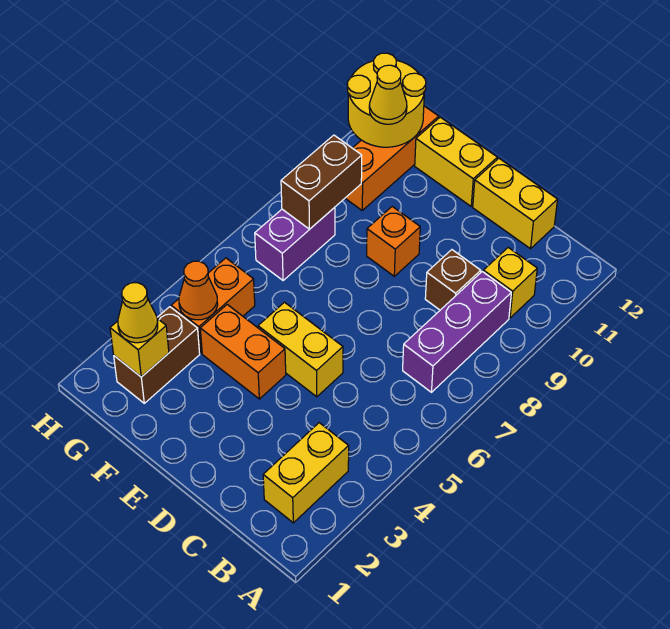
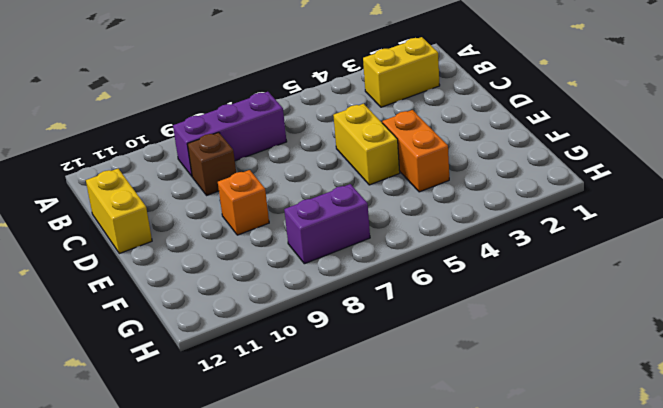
none -> yellow brick B10 level 1
none -> yellow brick E12:F12 level 1
none -> brown brick G2:G3 level 1

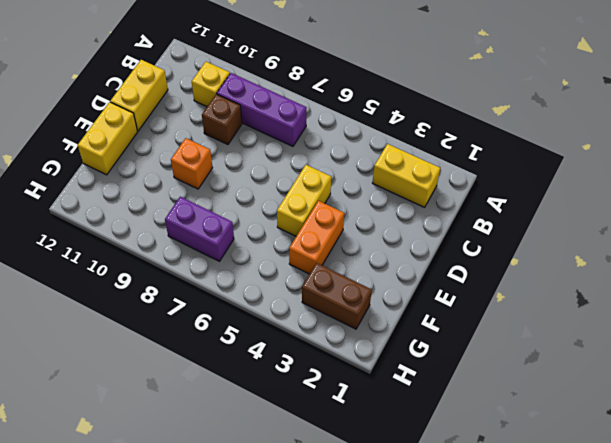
none -> orange brick G4:G5 level 1
none -> orange brick G10:G12 level 1
none -> yellow brick G2 level 2

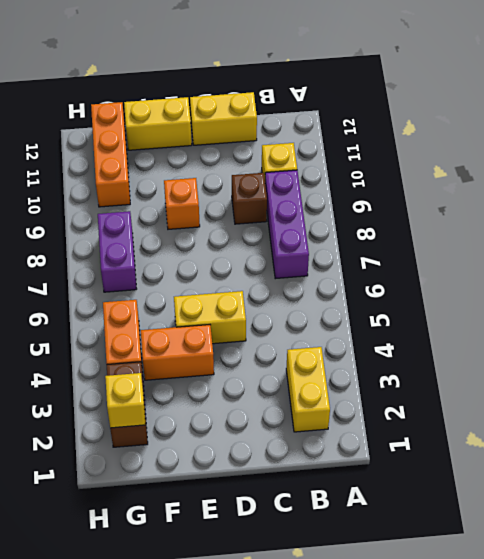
none -> orange cone G4 level 2
none -> brown brick G8:G9 level 2
none -> yellow round brick G11:H12 level 2

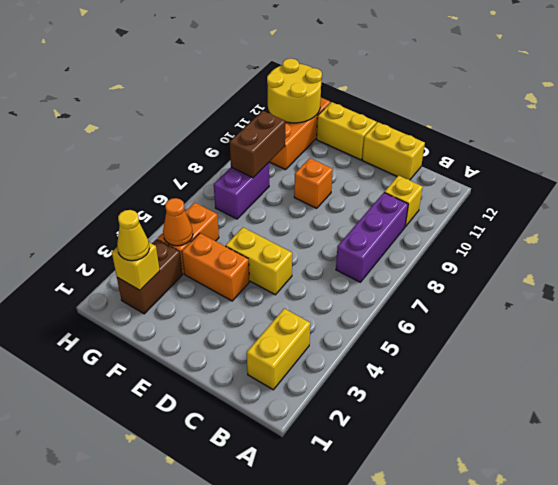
none -> brown brick C9 level 1
none -> yellow cone G11 level 3

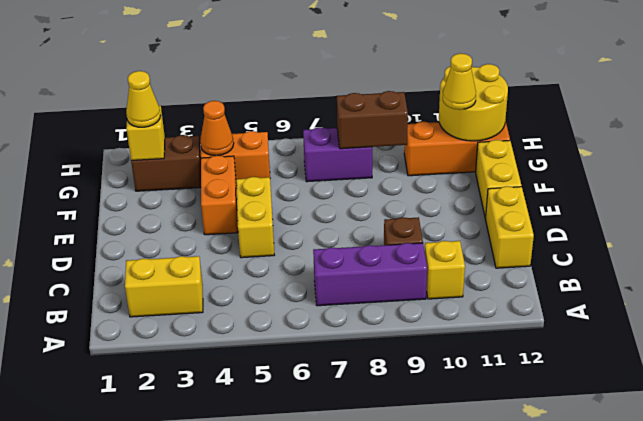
none -> orange brick E9 level 1

